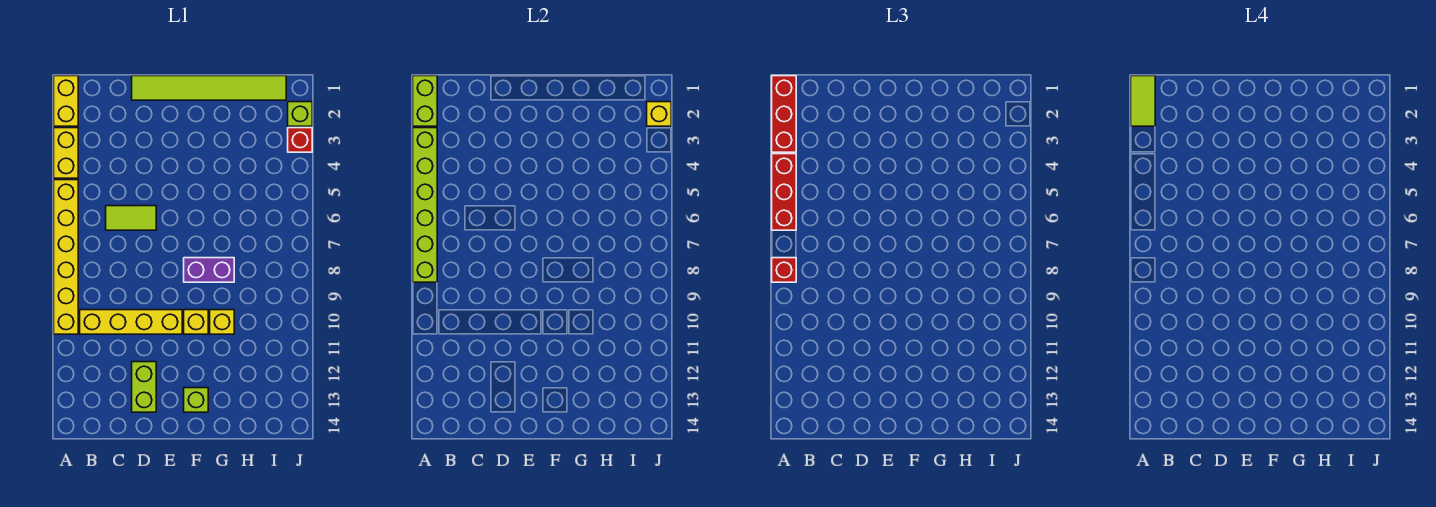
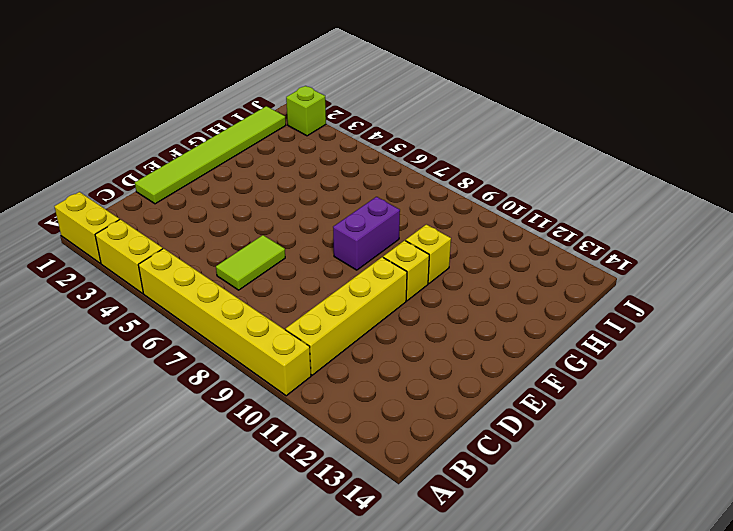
none -> lime brick D12:D13 level 1
none -> lime brick F13 level 1
none -> red brick J3 level 1

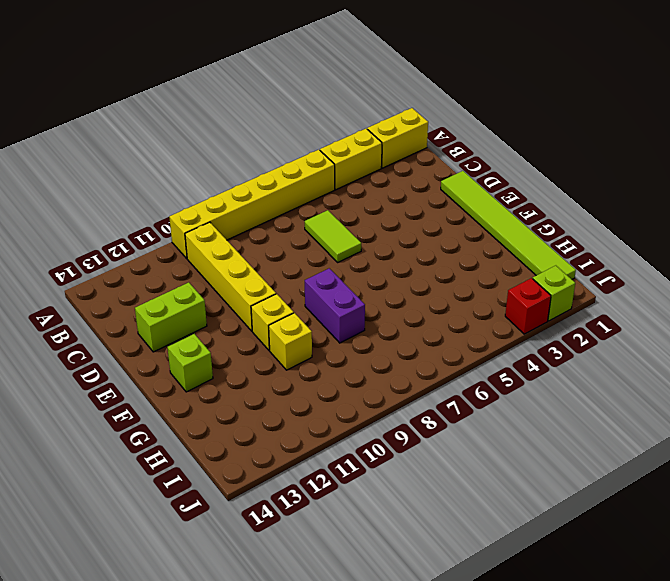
none -> lime brick A1:A2 level 2
none -> lime brick A3:A8 level 2
none -> yellow brick J2 level 2

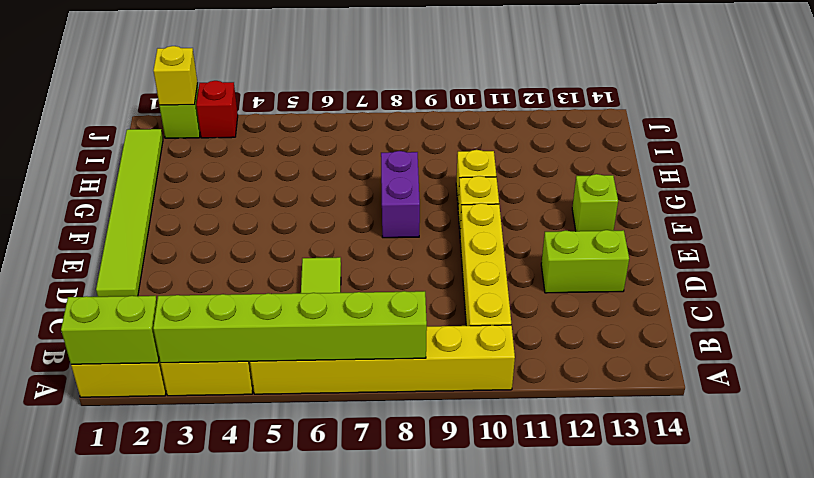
none -> red brick A1:A3 level 3
none -> red brick A4:A6 level 3
none -> red brick A8 level 3

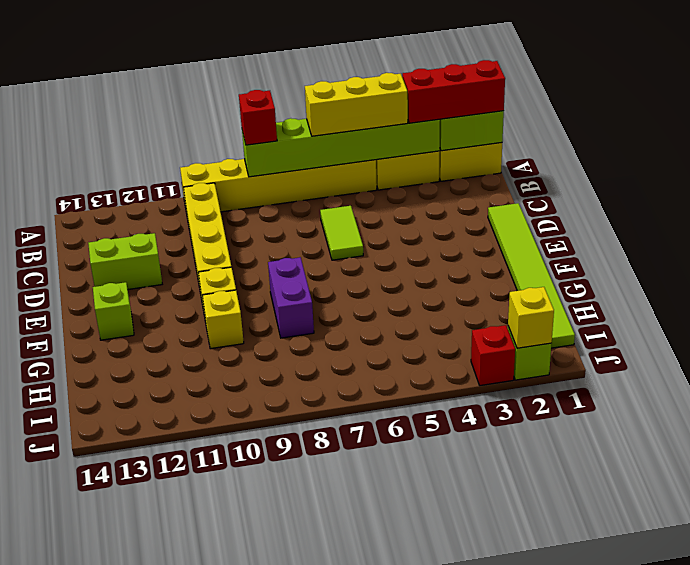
yellow brick A4:A6 level 3 -> red brick A4:A6 level 3
none -> lime tile A1:A2 level 4

